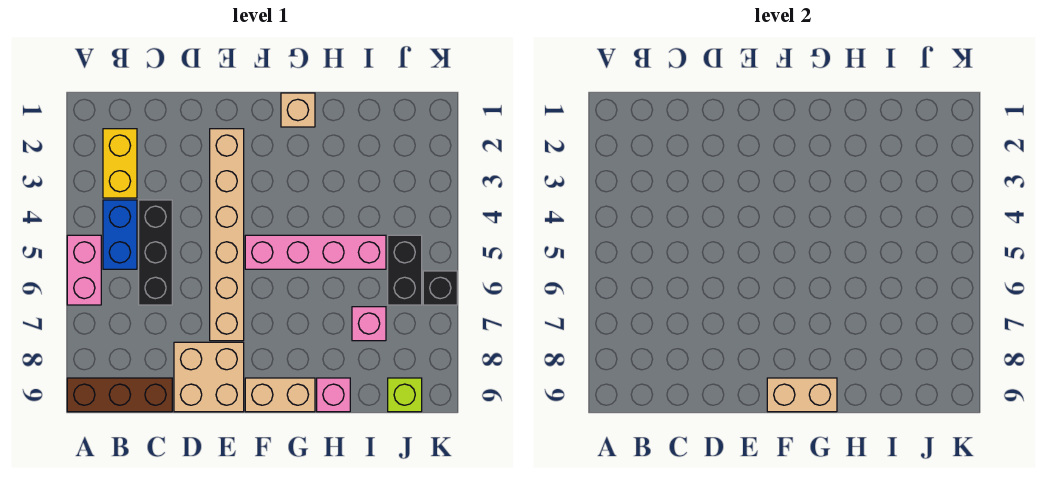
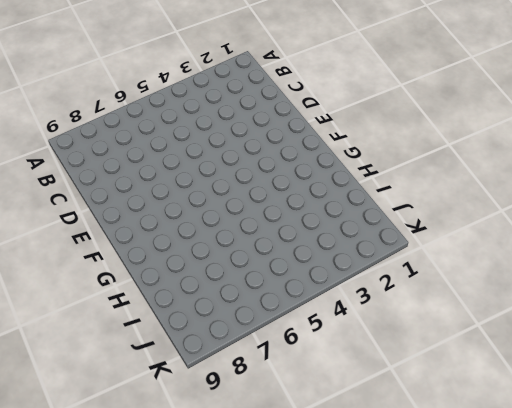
none -> pink brick A5:A6 level 1
none -> brown brick A9:C9 level 1
none -> yellow brick B2:B3 level 1

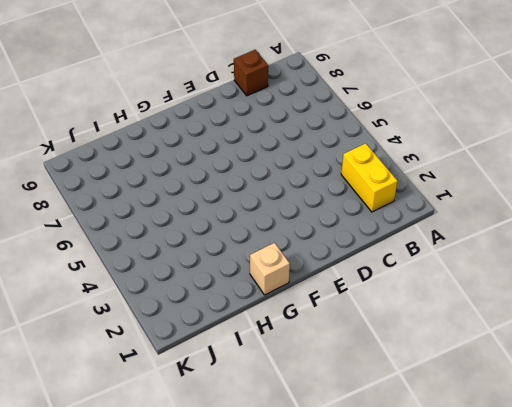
brown brick C9 level 1 -> brown brick A9:C9 level 1
none -> pink brick A5:A6 level 1
none -> blue brick B4:B5 level 1
none -> black brick C4:C6 level 1

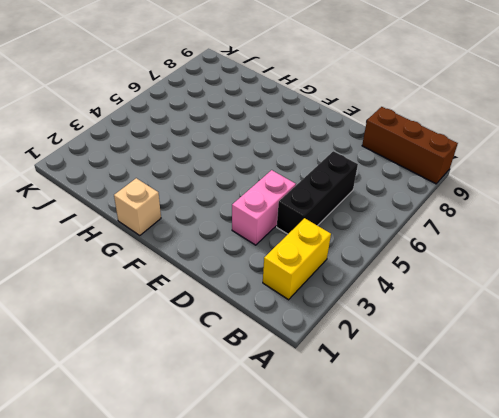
pink brick D3:D4 level 1 -> pink brick A5:A6 level 1
none -> blue brick B4:B5 level 1
none -> tan brick D8:E9 level 1
none -> tan brick E2:E7 level 1

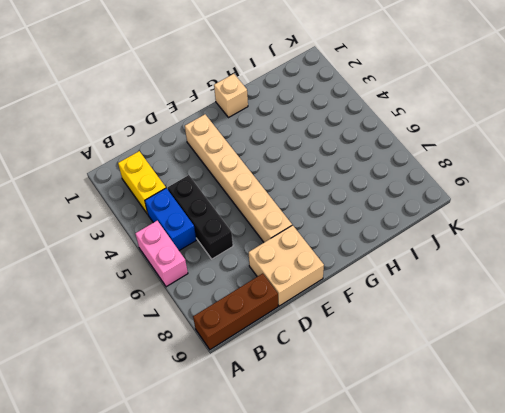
none -> pink brick F5:I5 level 1
none -> tan brick F9:G9 level 1
none -> pink brick H9 level 1

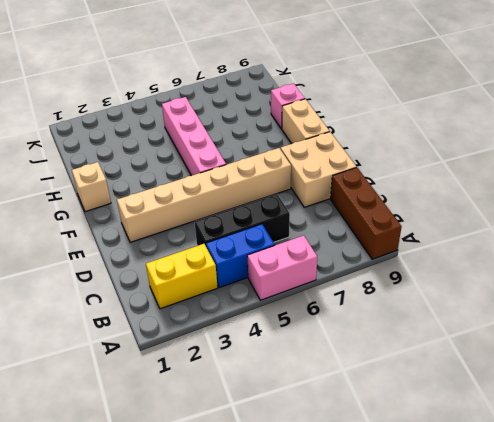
none -> pink brick I7 level 1
none -> black brick J5:J6 level 1
none -> lime brick J9 level 1

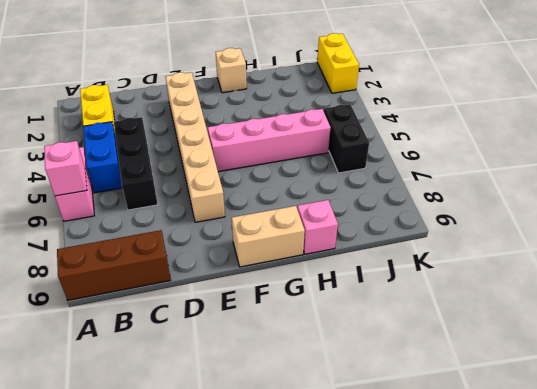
pink brick A6 level 2 -> pink brick I7 level 1
yellow brick K1:K2 level 1 -> none
none -> tan brick D8:E9 level 1
none -> lime brick J9 level 1
none -> black brick K6 level 1

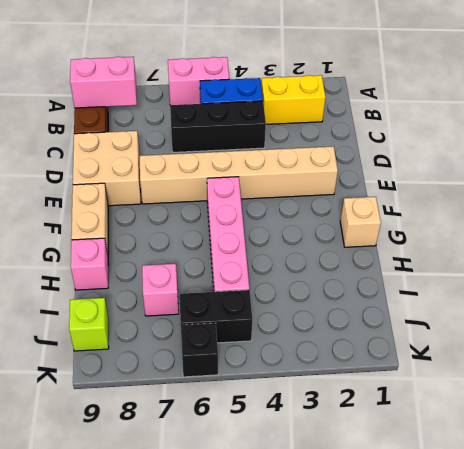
pink brick B8:B9 level 2 -> none
none -> tan brick F9:G9 level 2

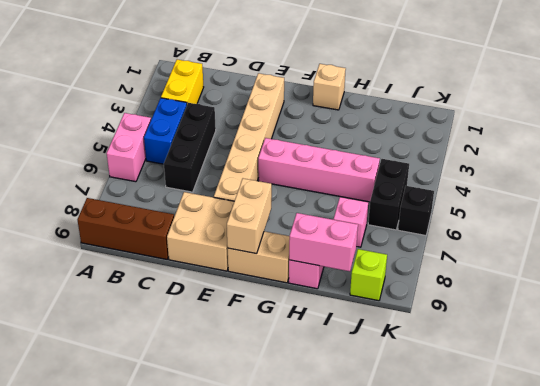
tan brick F8:F9 level 2 -> tan brick F9:G9 level 2
pink brick H9:I9 level 2 -> none

